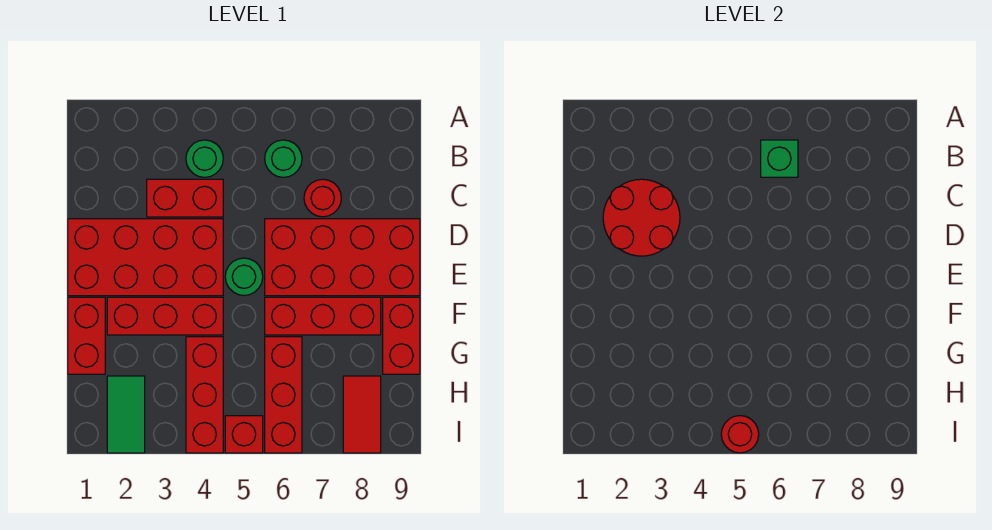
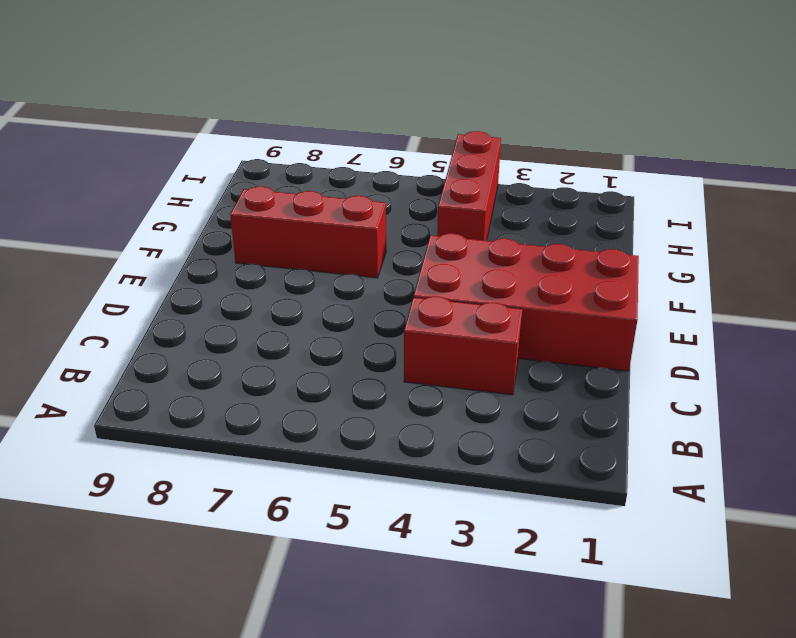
none -> green round brick B4 level 1
none -> green round brick B6 level 1
none -> red round brick C7 level 1

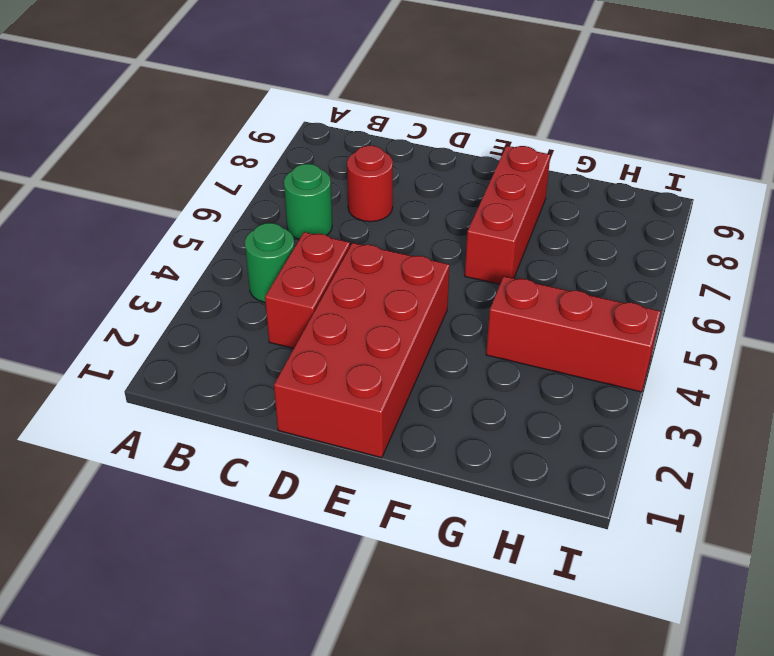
none -> red brick D6:E9 level 1
none -> green round brick E5 level 1
none -> red brick F1:G1 level 1

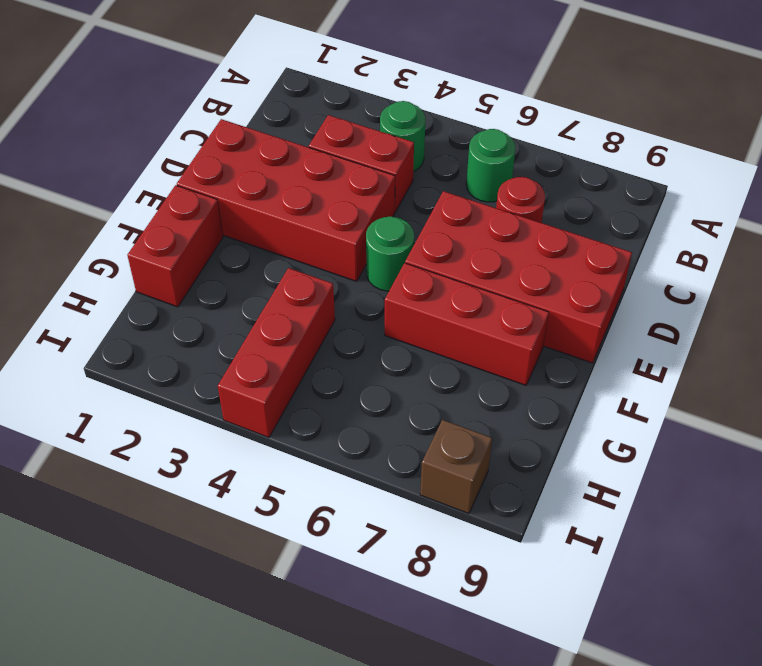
brown brick I8 level 1 -> red tile H8:I8 level 1
none -> red brick F2:F4 level 1
none -> red brick F9:G9 level 1
none -> red brick G6:I6 level 1

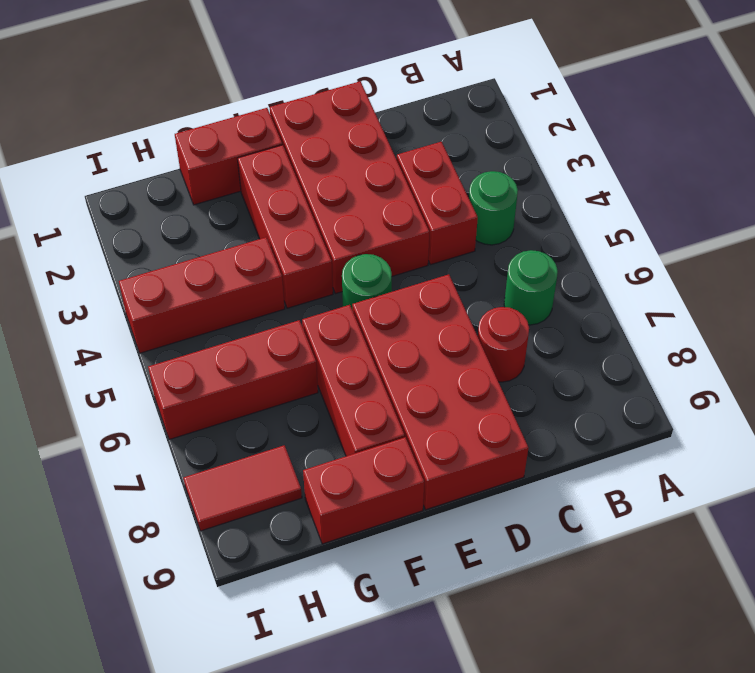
none -> green tile H2:I2 level 1
none -> red brick I5 level 1
none -> green brick B6 level 2

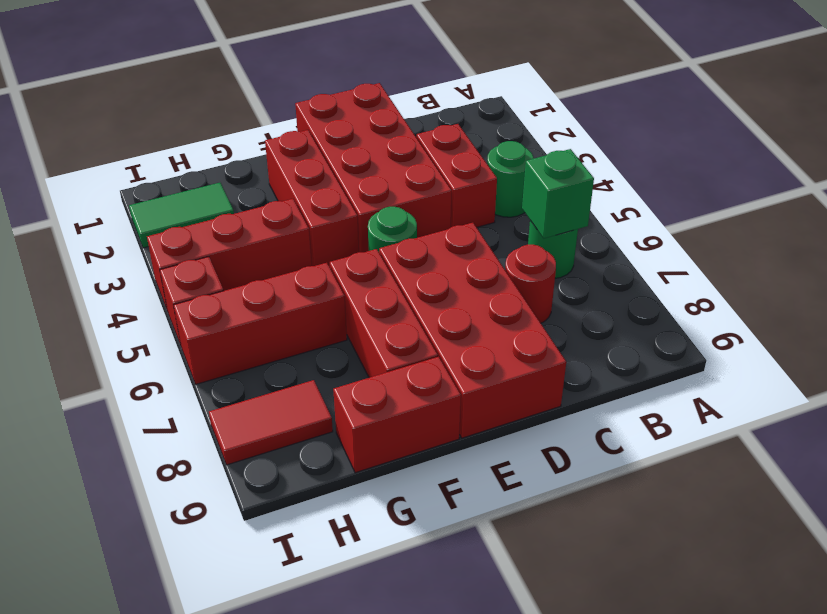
none -> red brick F1:G1 level 1
none -> red round brick C2:D3 level 2
none -> red round brick I5 level 2

